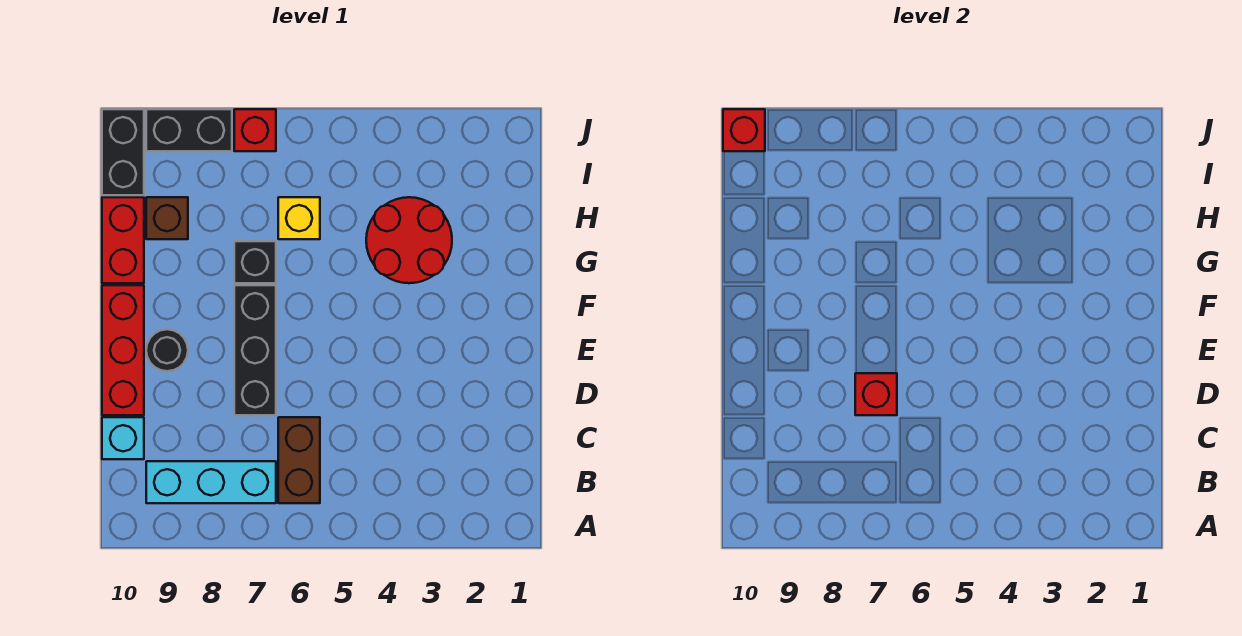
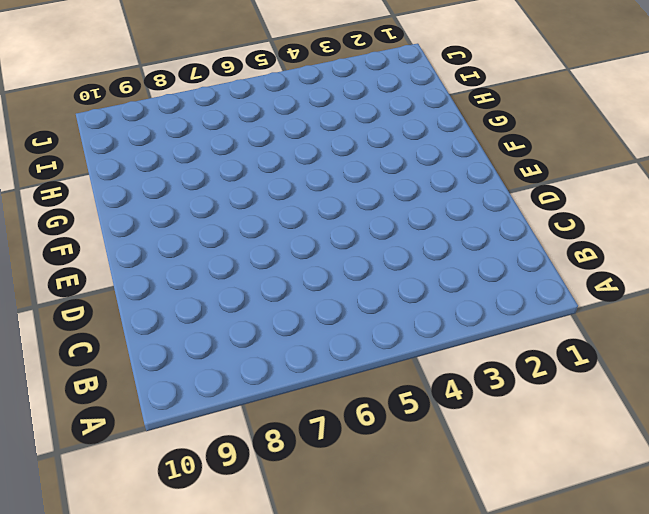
none -> brown brick B6:C6 level 1
none -> cyan brick B7:B9 level 1
none -> cyan brick C10 level 1

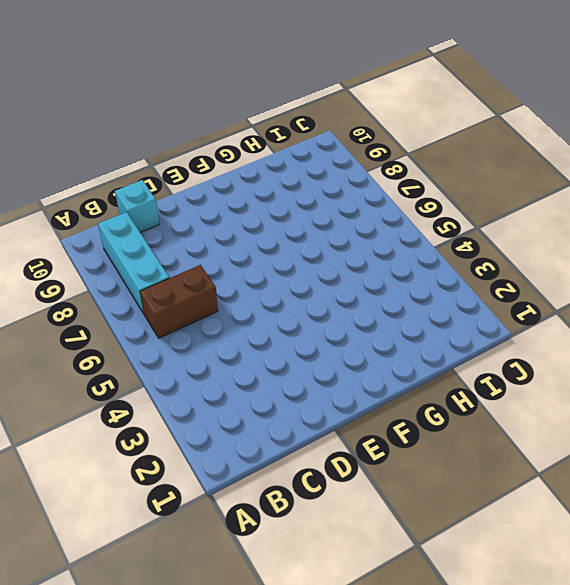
none -> black brick D7:F7 level 1
none -> red brick D10:F10 level 1
none -> black round brick E9 level 1

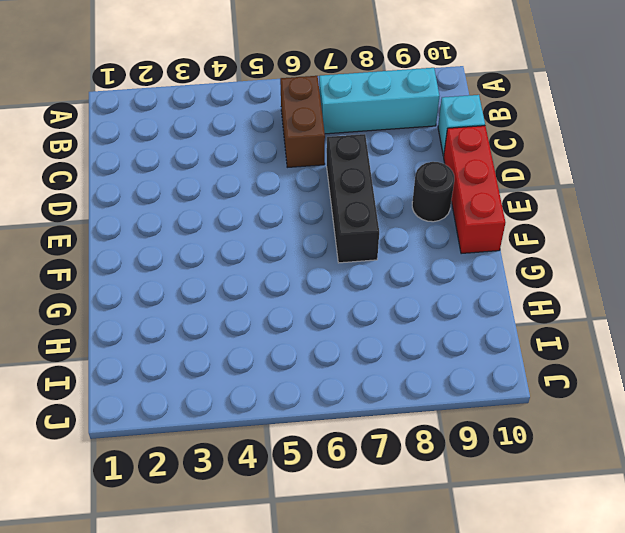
none -> red round brick G3:H4 level 1
none -> black brick G7 level 1
none -> red brick G10:H10 level 1

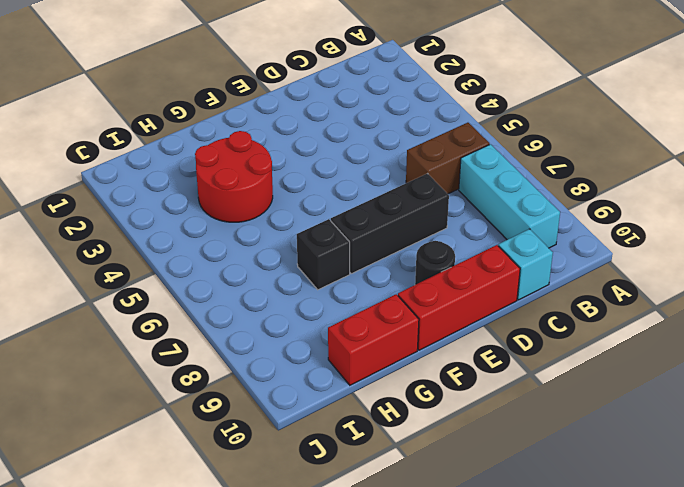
none -> yellow brick H6 level 1
none -> brown brick H9 level 1
none -> black brick I10:J10 level 1

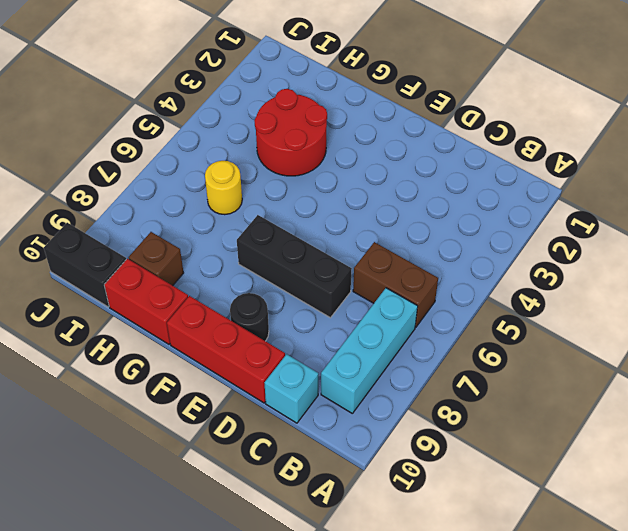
yellow round brick H6 level 1 -> yellow brick H6 level 1
none -> black brick G7 level 1
none -> red brick J7 level 1
none -> black brick J8:J9 level 1

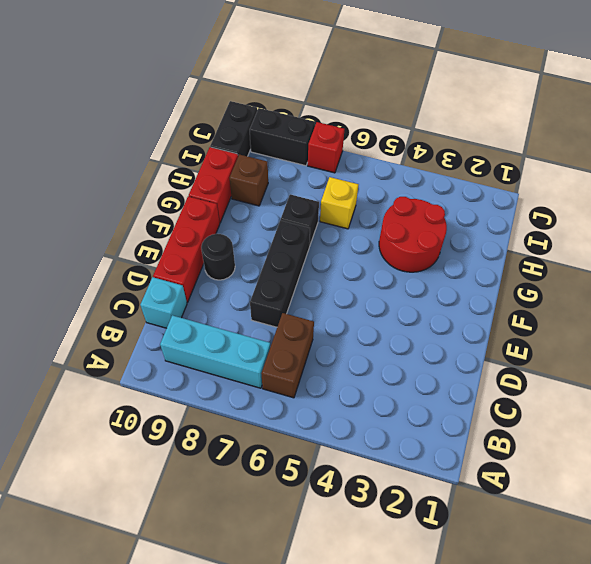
none -> red brick D7 level 2
none -> red brick J10 level 2

